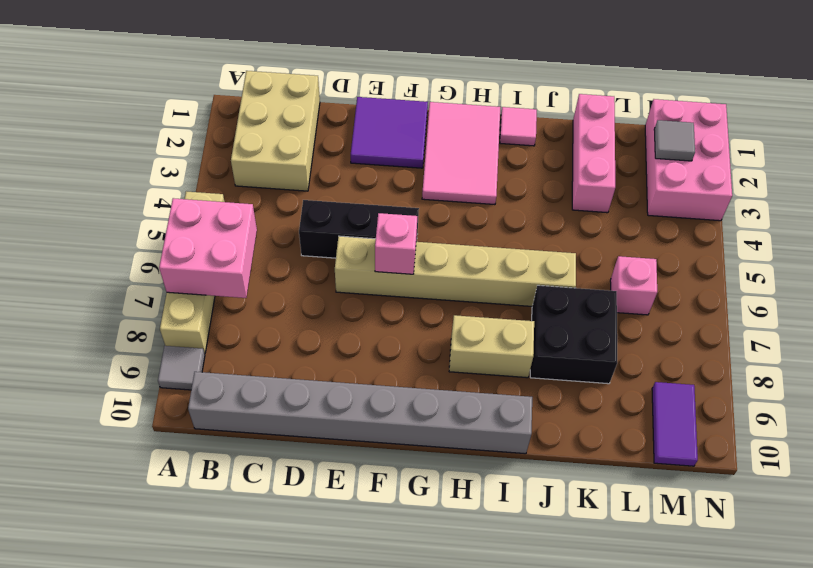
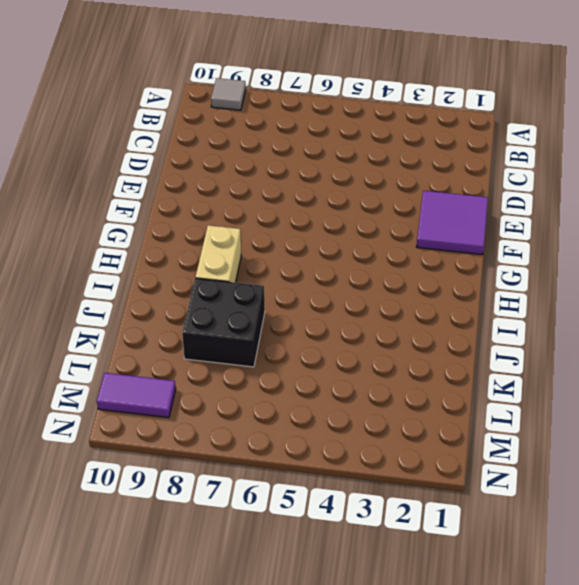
none -> tan brick A5:A8 level 1
none -> tan brick B1:C3 level 1
none -> grey brick B10:I10 level 1

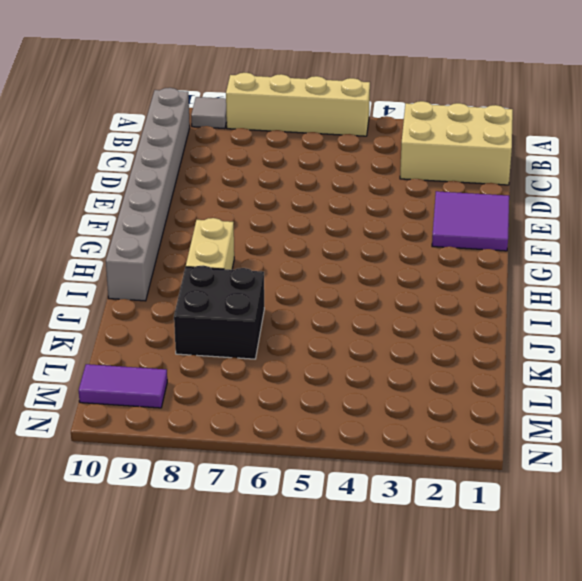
none -> black brick D5:F5 level 1
none -> tan brick E6:J6 level 1
none -> pink tile G1:H3 level 1

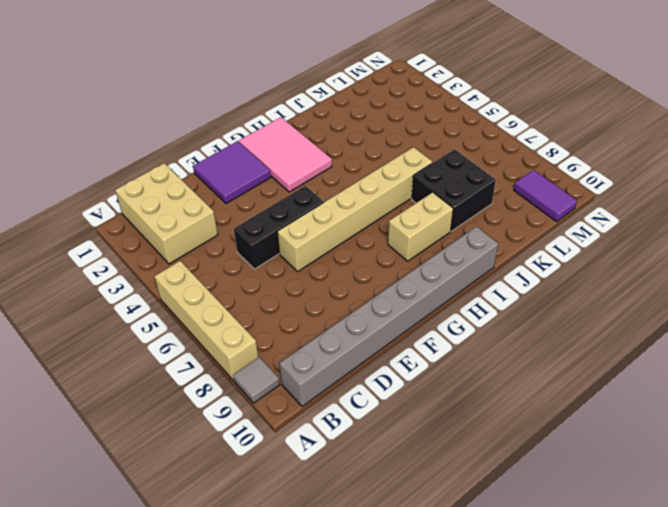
none -> pink tile I1 level 1
none -> pink brick K1:K3 level 1
none -> pink brick L6 level 1

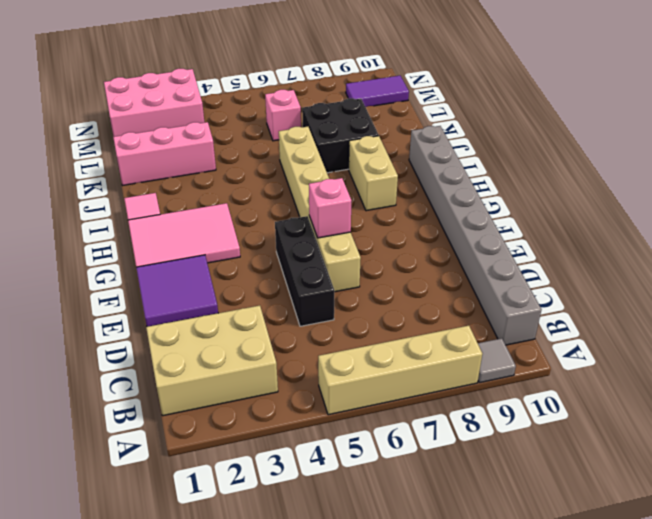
none -> pink brick A6:B7 level 2
none -> grey tile M2 level 2

